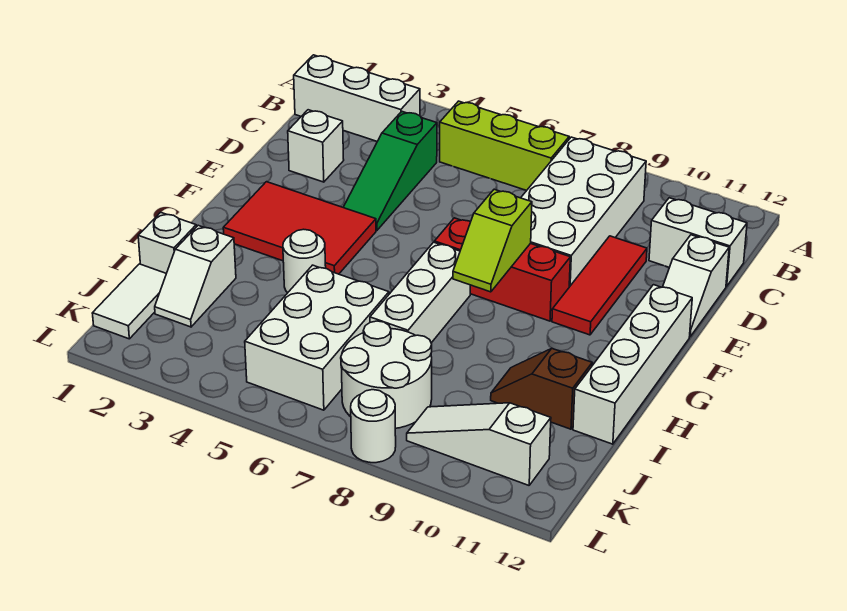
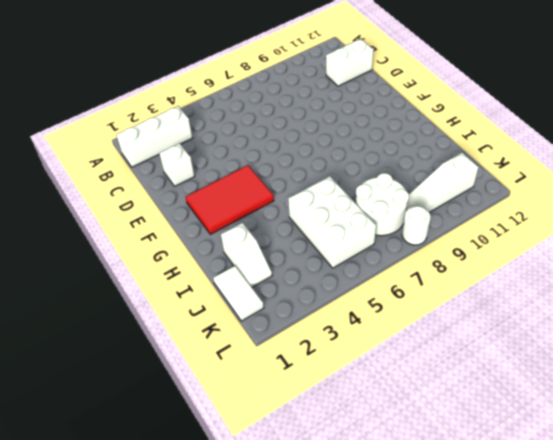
none -> lime brick B5:B7 level 1
none -> white brick B8:E9 level 1
none -> green slope C4:E4 level 1 top C

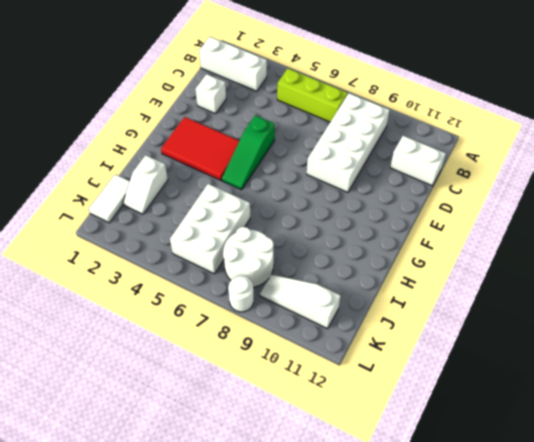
green slope E5:G5 level 1 top E -> green slope C4:E4 level 1 top C
none -> red tile D10:F10 level 1
none -> white slope D12:E12 level 1 top D
none -> red brick F7:F9 level 1

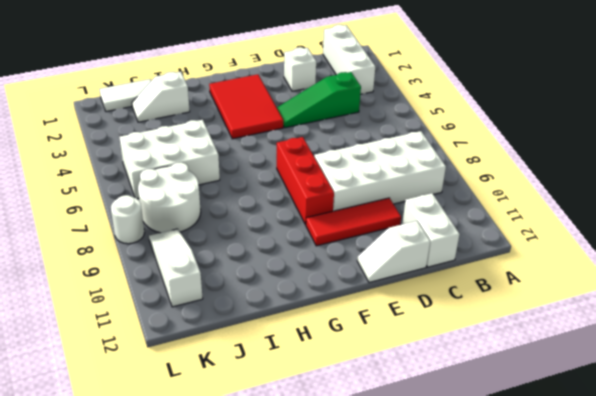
none -> lime brick B5:B7 level 1
none -> white brick F12:I12 level 1
none -> white brick G7:I7 level 1

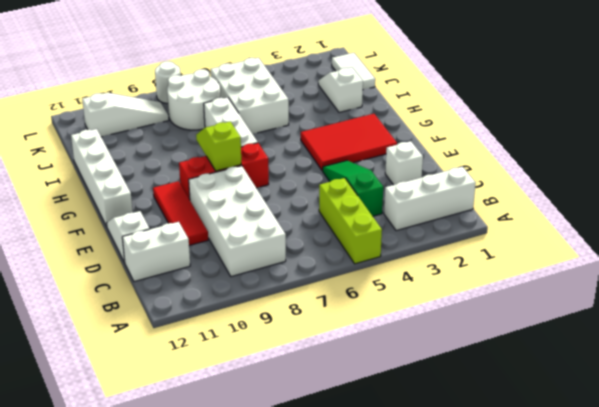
lime brick A5:C5 level 1 -> lime brick B5:B7 level 1
none -> white round brick H4 level 1
none -> white brick I1 level 1
none -> brown slope I10:I11 level 1 top 11

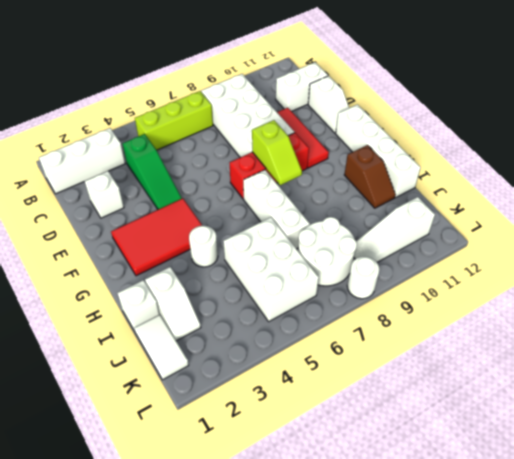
brown slope H11:I11 level 1 top H -> brown slope I10:I11 level 1 top 11

